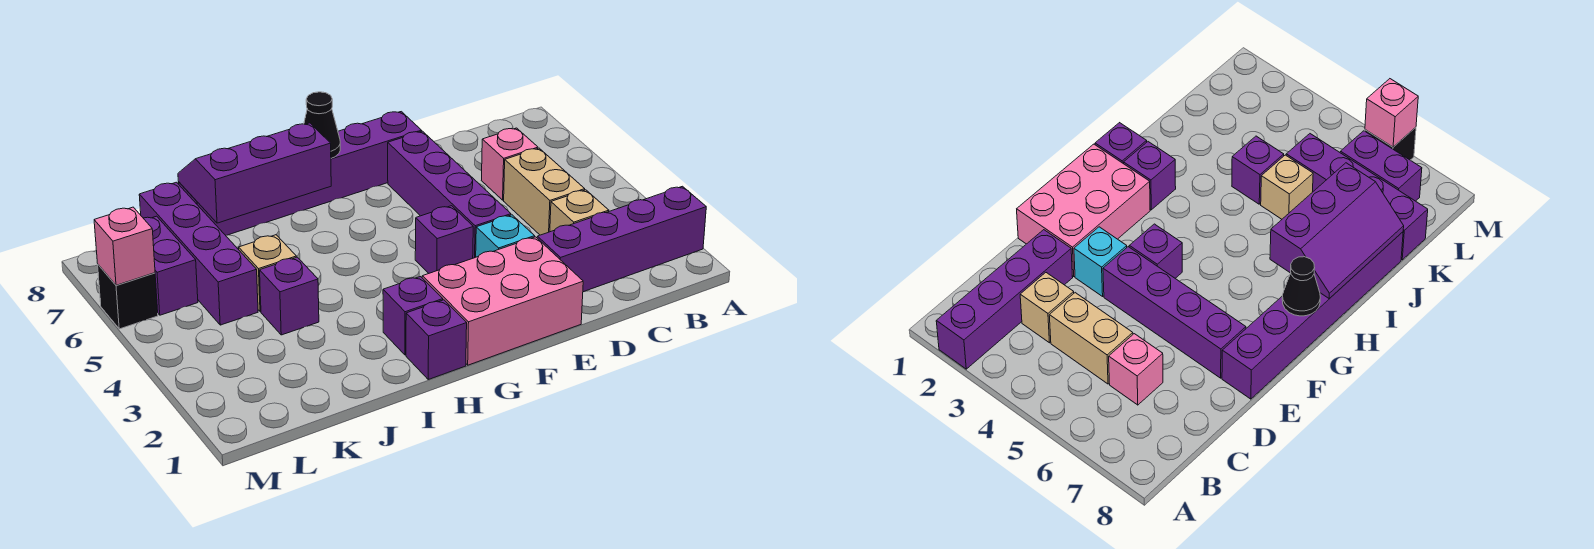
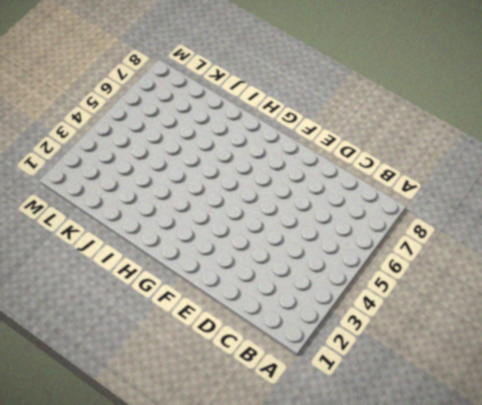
none -> purple brick A2:D2 level 1
none -> tan brick C3 level 1
none -> tan brick C4:C5 level 1

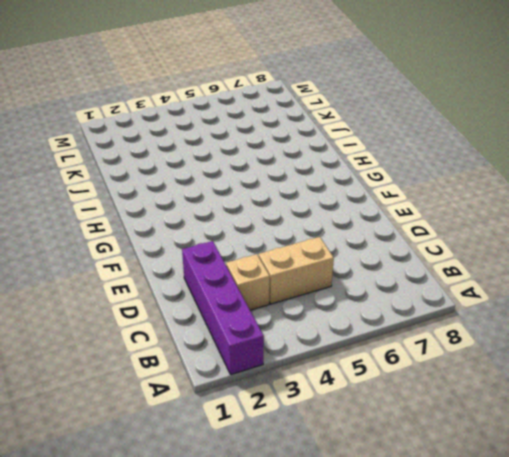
none -> pink brick C6 level 1
none -> pink brick E1:G2 level 1
none -> cyan brick E3 level 1

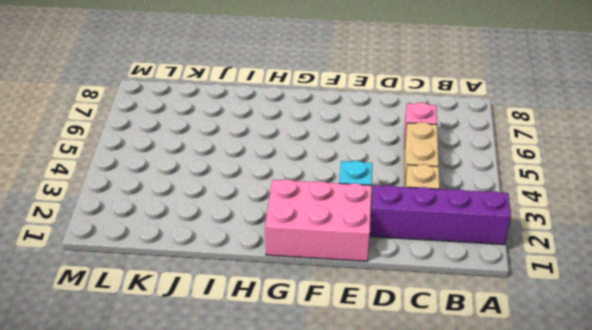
none -> purple brick E4:E7 level 1
none -> purple brick E8:J8 level 1
none -> purple brick F4 level 1

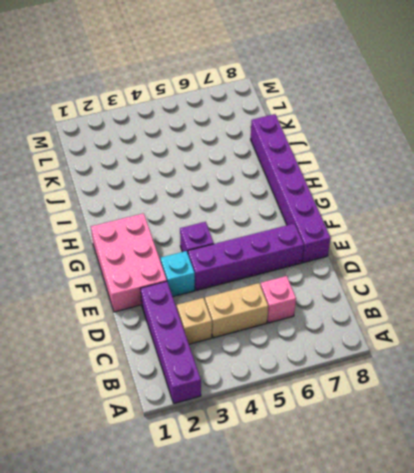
none -> purple brick H1 level 1
none -> purple brick H2 level 1
none -> purple brick J4 level 1

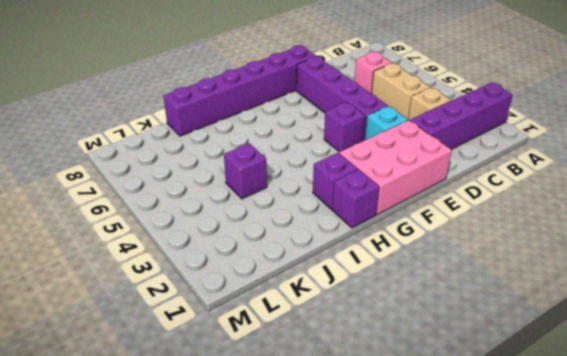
none -> tan brick J5 level 1
none -> purple brick K5:K8 level 1
none -> purple brick L6:L7 level 1

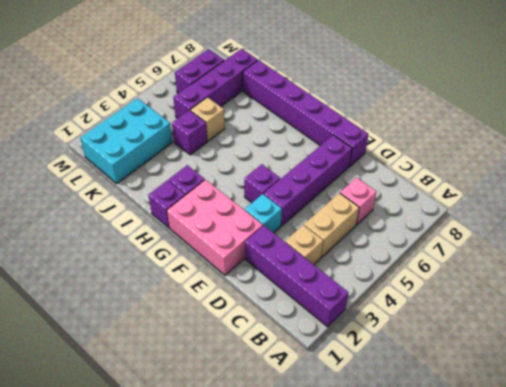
cyan brick K1:L3 level 1 -> none
none -> black brick M6 level 1
none -> black cone G8 level 2
none -> purple slope H7:J8 level 2 top 7

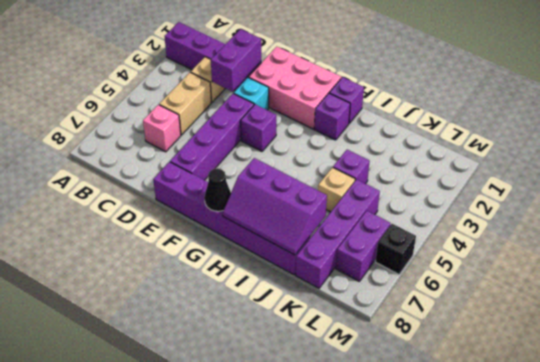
purple brick D2:D3 level 2 -> none
none -> pink brick M6 level 2

